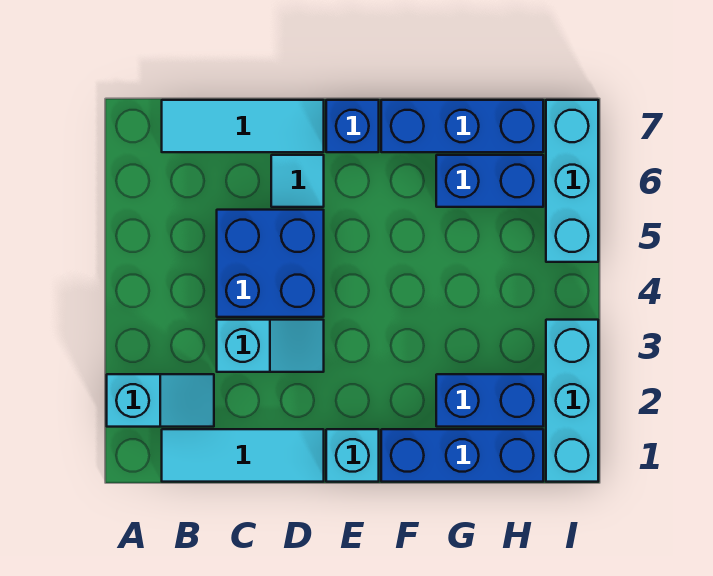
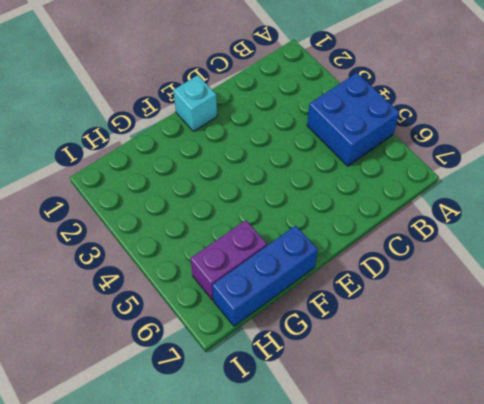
blue brick A4:B5 level 1 -> blue brick C4:D5 level 1
purple brick G6:H6 level 1 -> blue brick G6:H6 level 1
none -> cyan slope A2:B2 level 1 top A
none -> cyan tile B1:D1 level 1
none -> cyan tile B7:D7 level 1

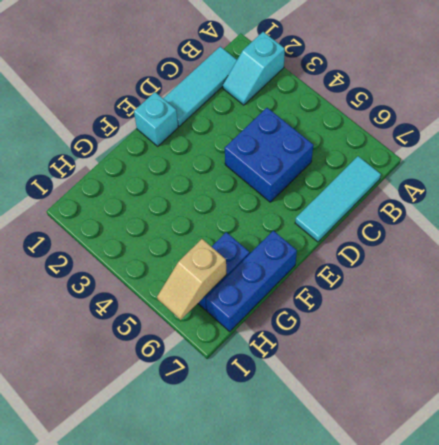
tan slope H6:I6 level 2 top H -> none
none -> cyan slope C3:D3 level 1 top C
none -> cyan tile D6 level 1
none -> blue brick E7 level 1

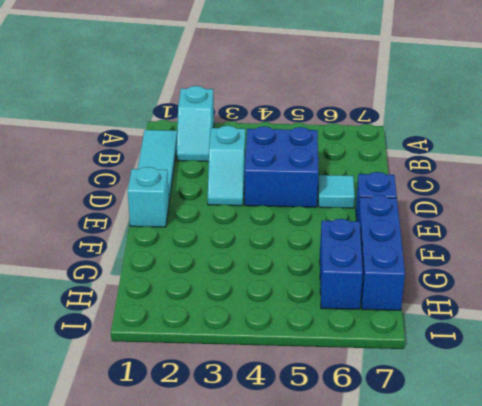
none -> cyan tile B7:D7 level 1
none -> blue brick F1:H1 level 1
none -> blue brick G2:H2 level 1

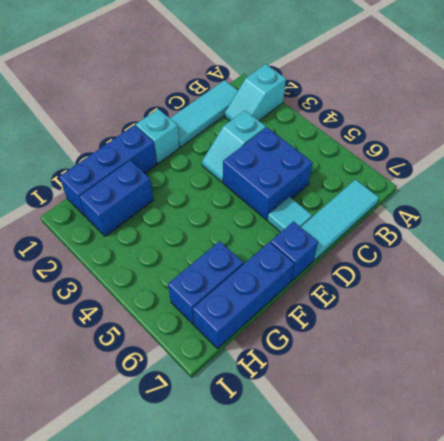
none -> cyan brick I1:I3 level 1
none -> cyan brick I5:I7 level 1

